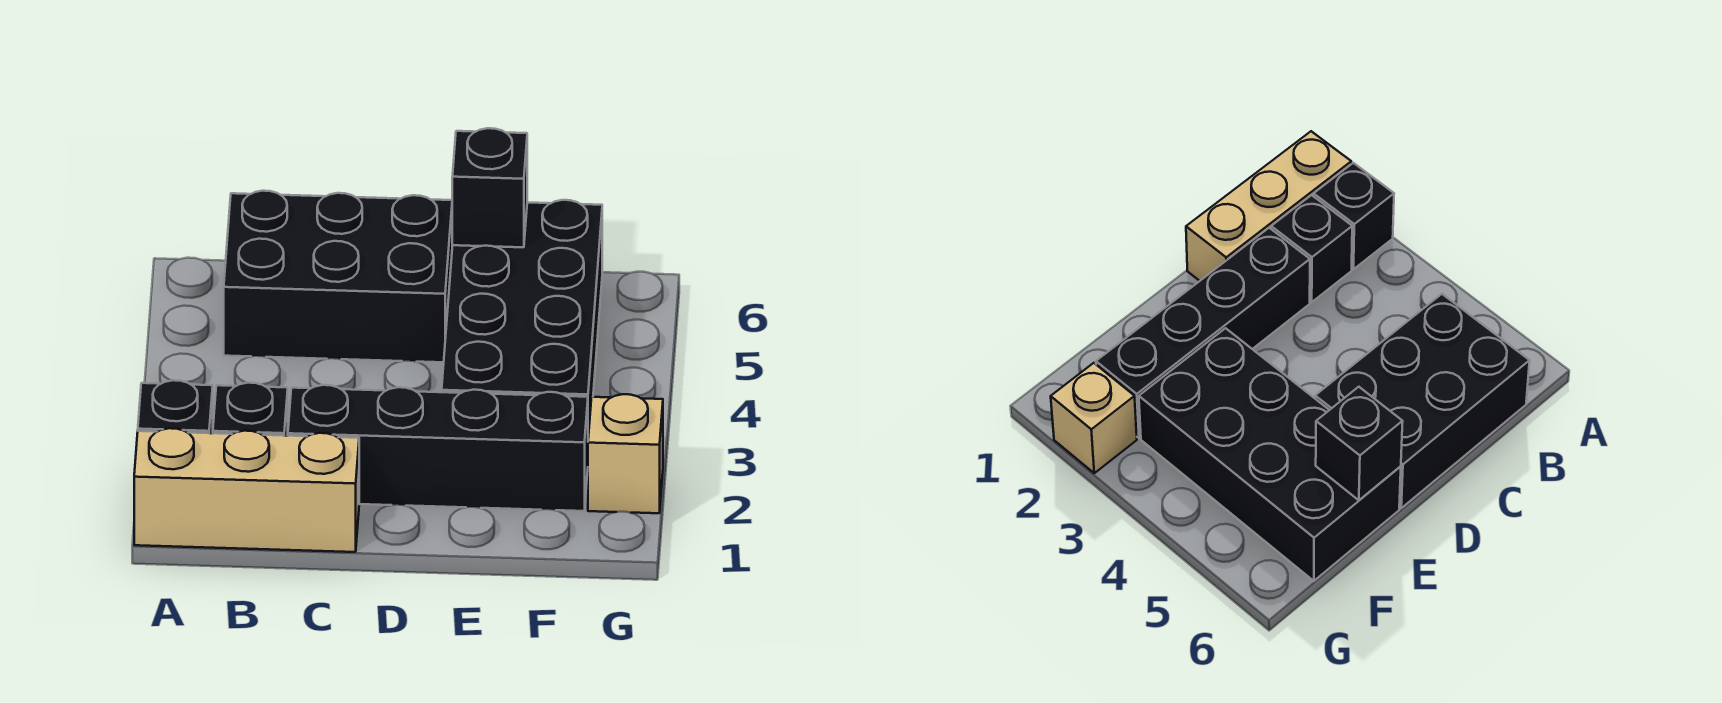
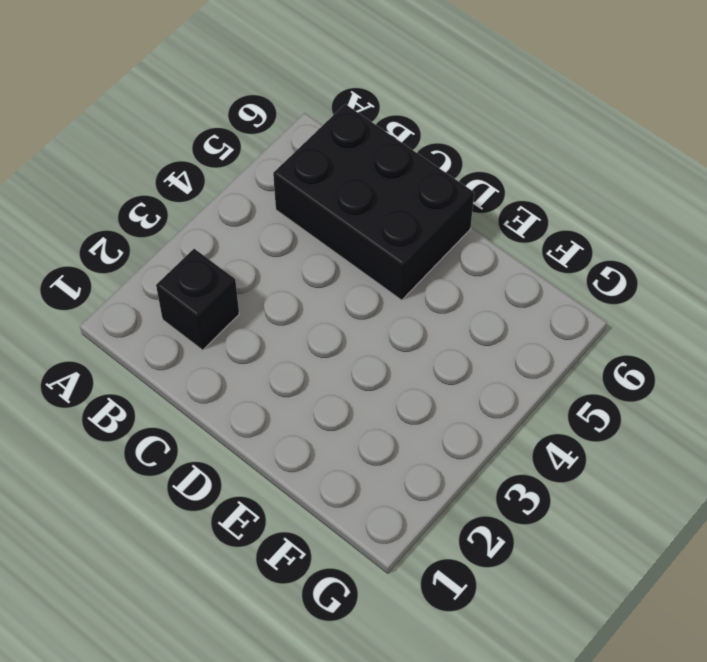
none -> tan brick A1:C1 level 1
none -> black brick A2 level 1

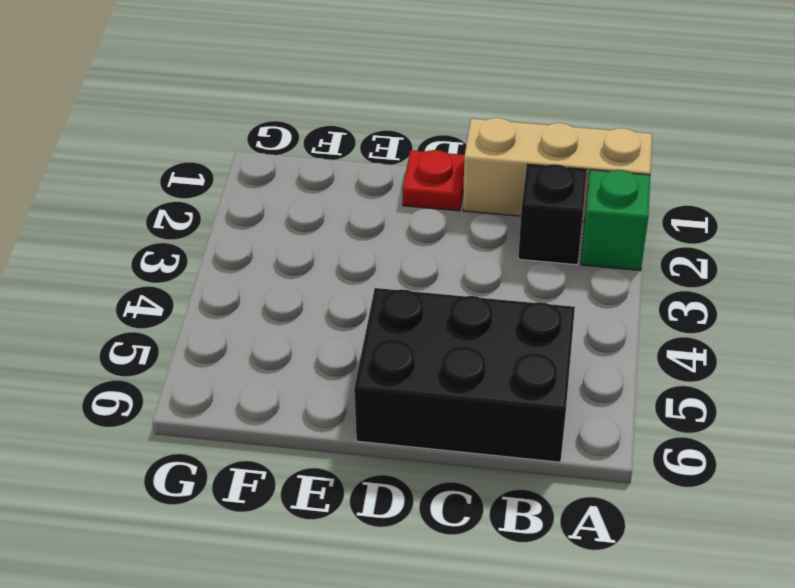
green brick A2 level 1 -> black brick A2 level 1
red plate D1 level 1 -> none
none -> black brick C2:F2 level 1
none -> black brick E3:F6 level 1

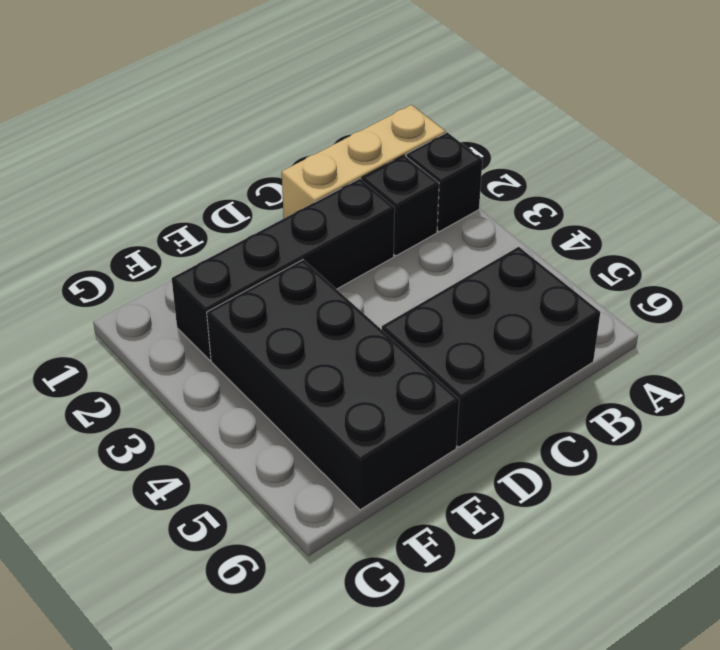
none -> tan brick G2 level 1
none -> black brick E6 level 2

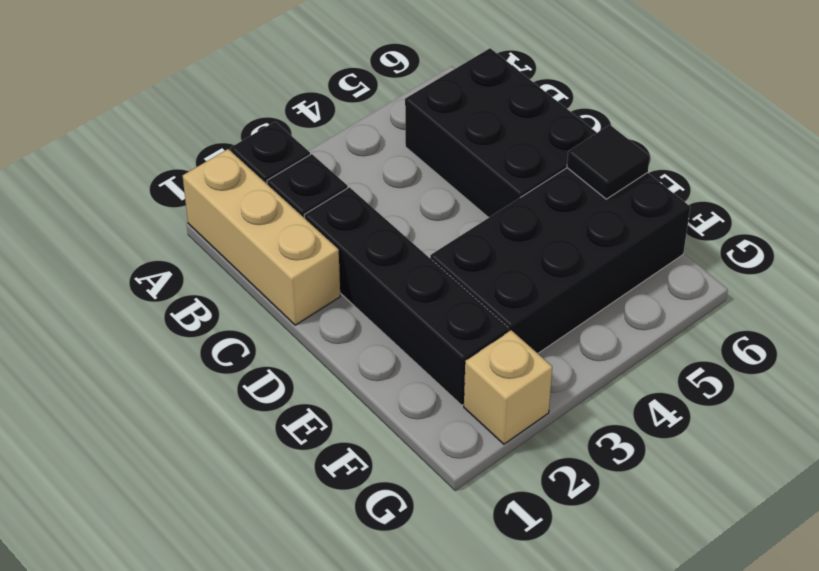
black tile E6 level 2 -> black brick E6 level 2

